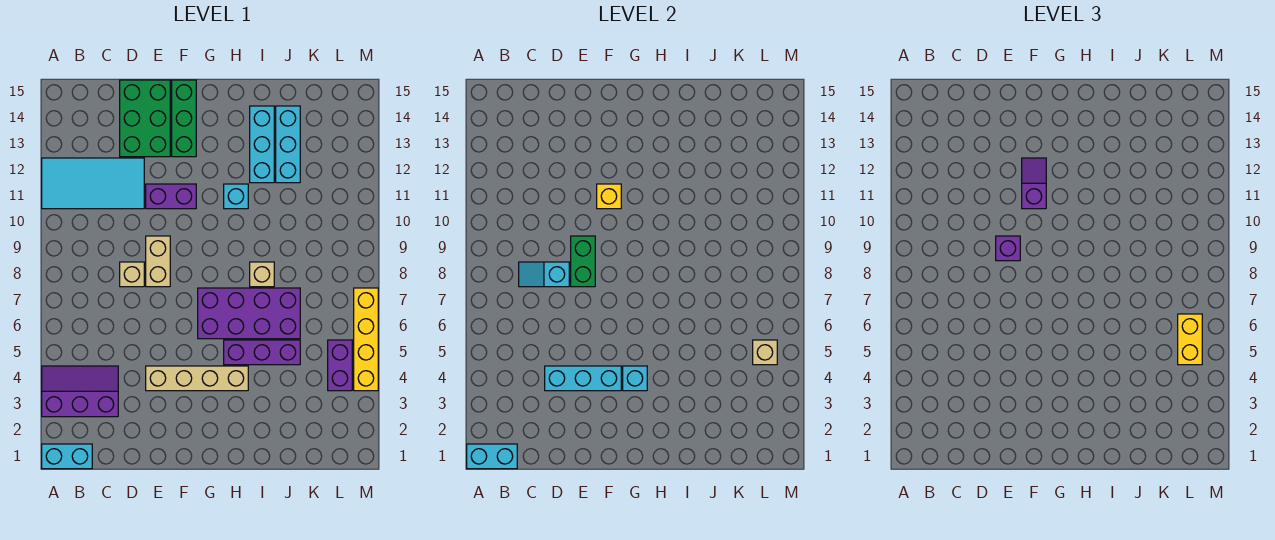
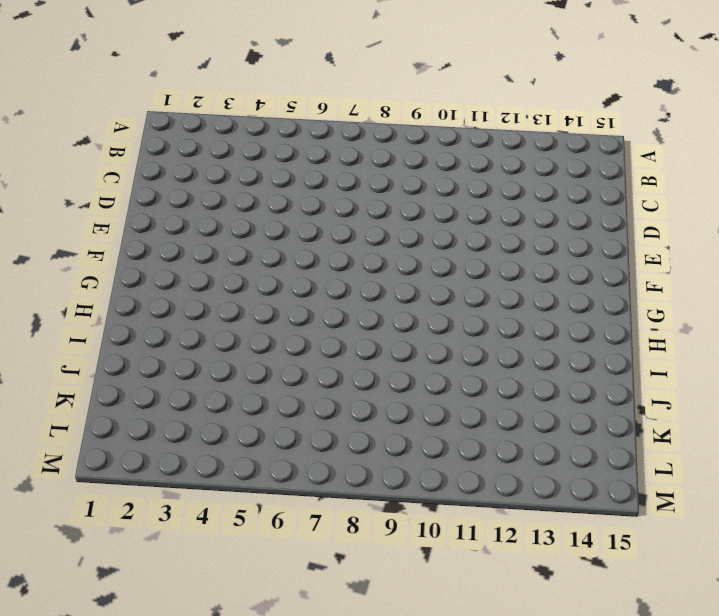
none -> cyan brick A1:B1 level 1
none -> purple slope A3:C4 level 1 top 3
none -> cyan tile A11:D12 level 1

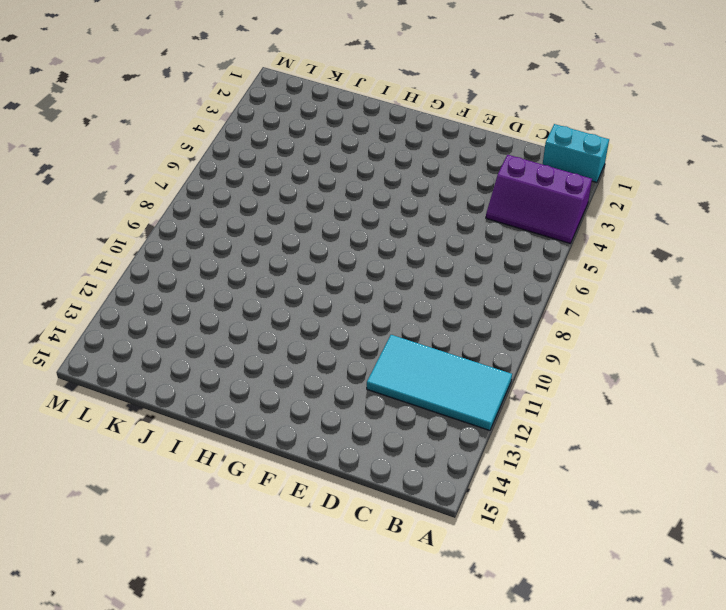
none -> tan brick D8 level 1
none -> green brick D13:E15 level 1
none -> tan brick E4:H4 level 1

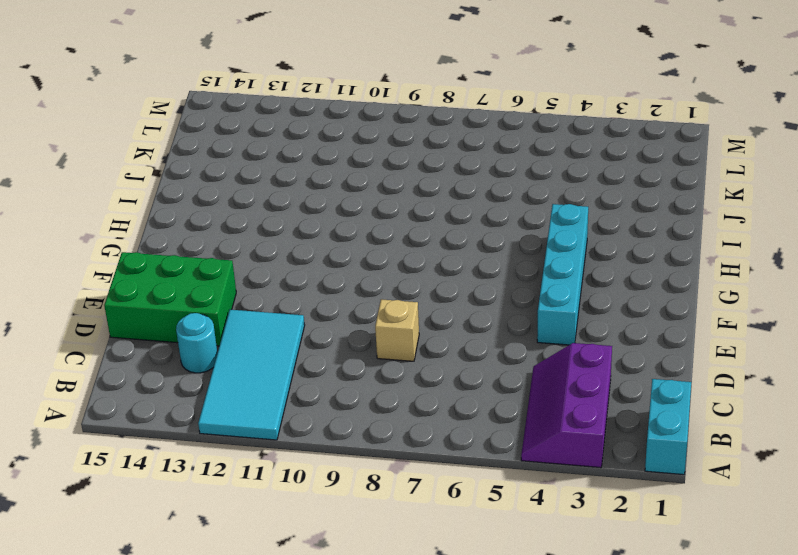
cyan round brick C13 level 1 -> none
cyan brick E4:H4 level 1 -> tan brick E4:H4 level 1
none -> tan brick E8:E9 level 1
none -> purple brick E11:F11 level 1
none -> green brick F13:F15 level 1

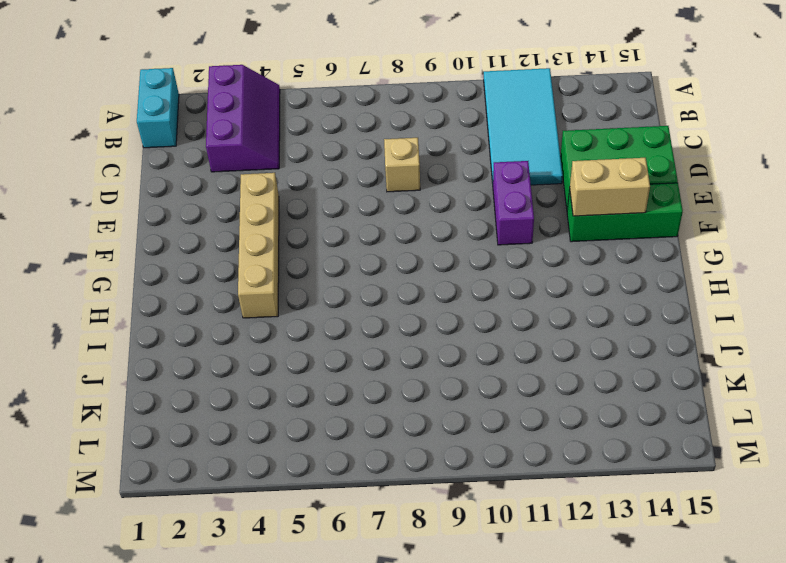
tan brick F13:F14 level 2 -> tan brick E8:E9 level 1
none -> purple brick G6:J7 level 1
none -> purple brick H5:J5 level 1
none -> cyan brick H11 level 1

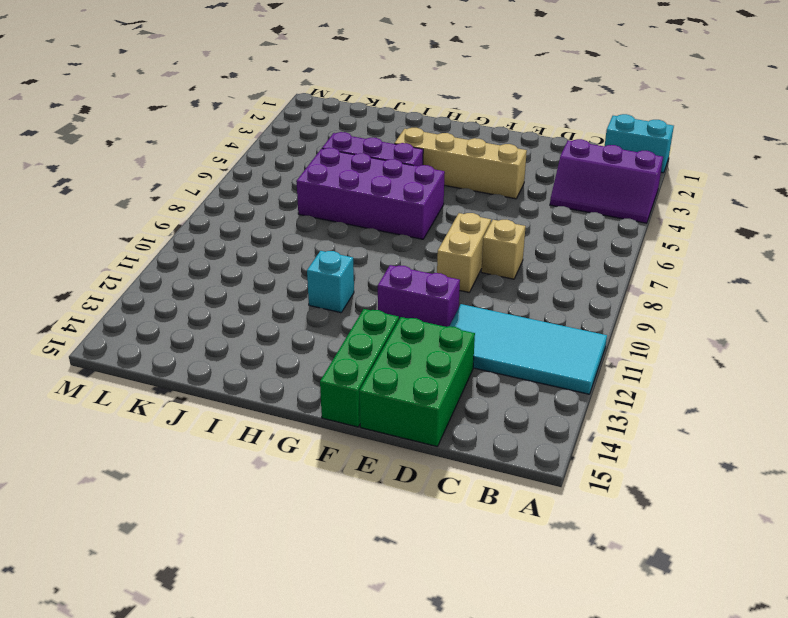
none -> tan brick I8 level 1
none -> cyan brick I12:I14 level 1
none -> cyan brick J12:J14 level 1

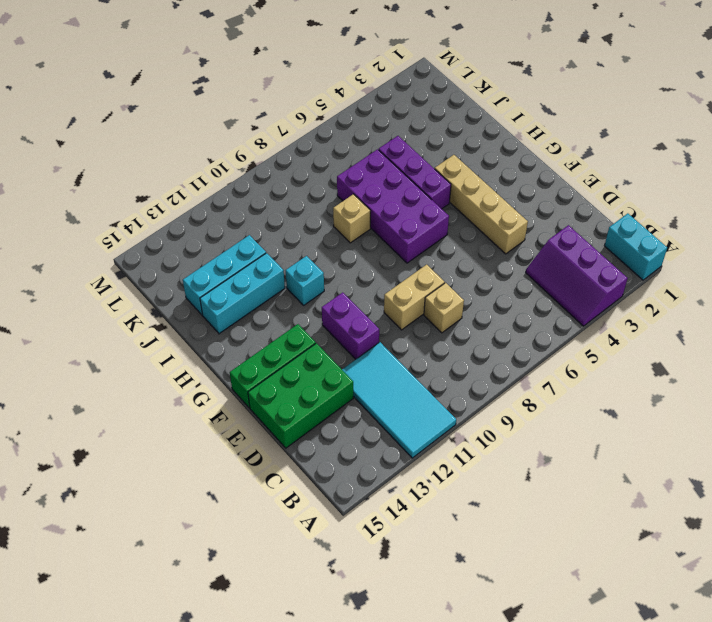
none -> purple brick L4:L5 level 1
none -> yellow brick M4:M7 level 1
none -> cyan brick A1:B1 level 2

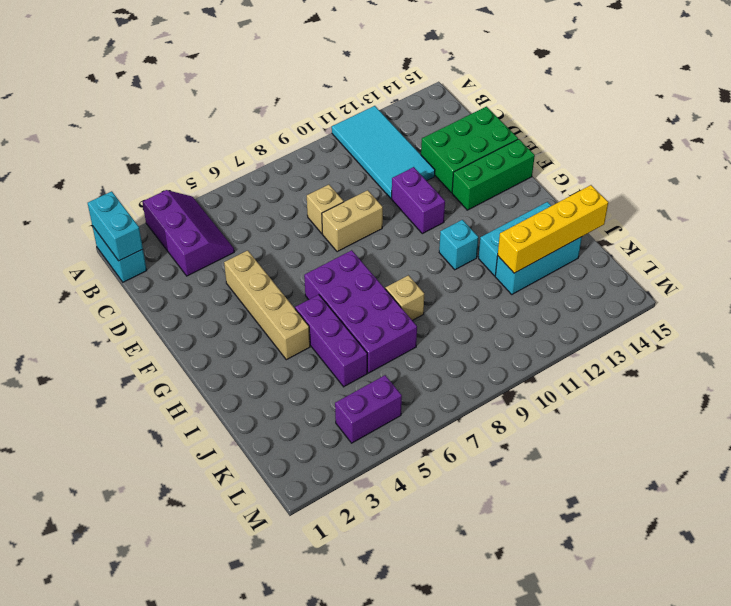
yellow brick J12:J15 level 2 -> yellow brick M4:M7 level 1
none -> cyan slope C8:D8 level 2 top D
none -> cyan brick D4:F4 level 2
none -> green brick E8:E9 level 2

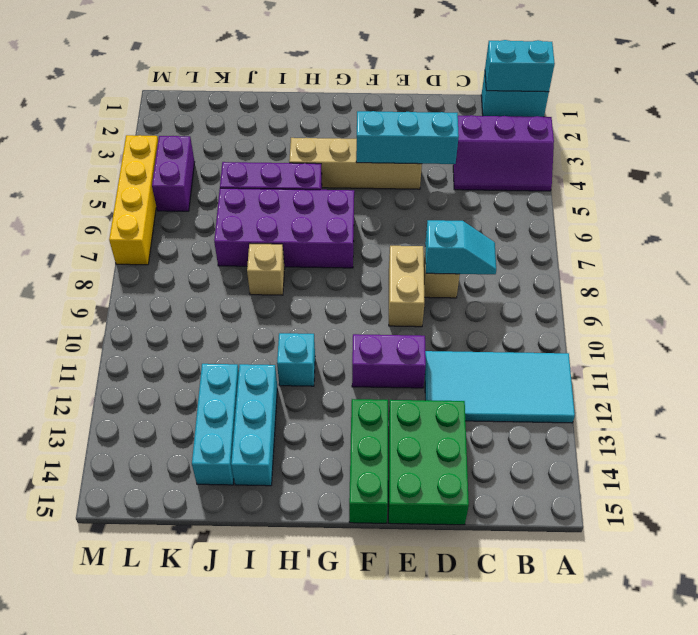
none -> green brick E8:E9 level 2
none -> yellow brick F11 level 2
none -> cyan brick G4 level 2

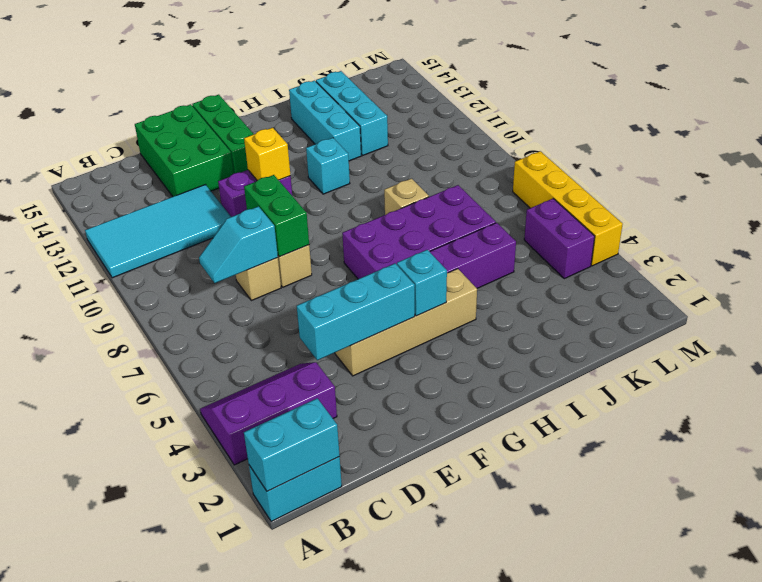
none -> tan brick L5 level 2
none -> purple brick E9 level 3
none -> purple slope F11:F12 level 3 top 11

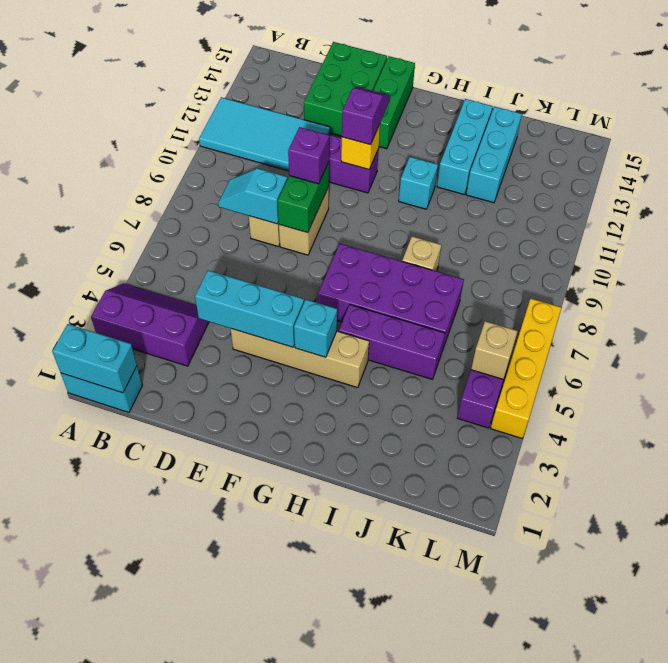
none -> yellow brick L5:L6 level 3

